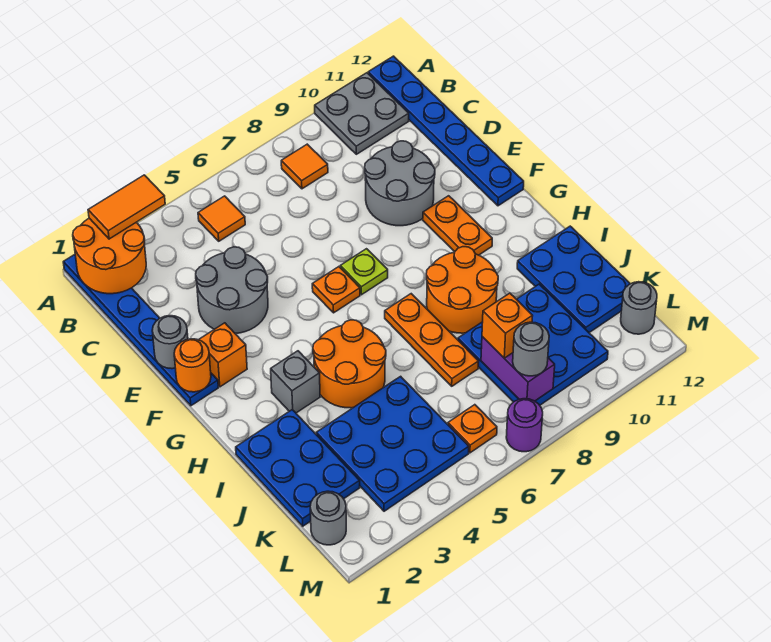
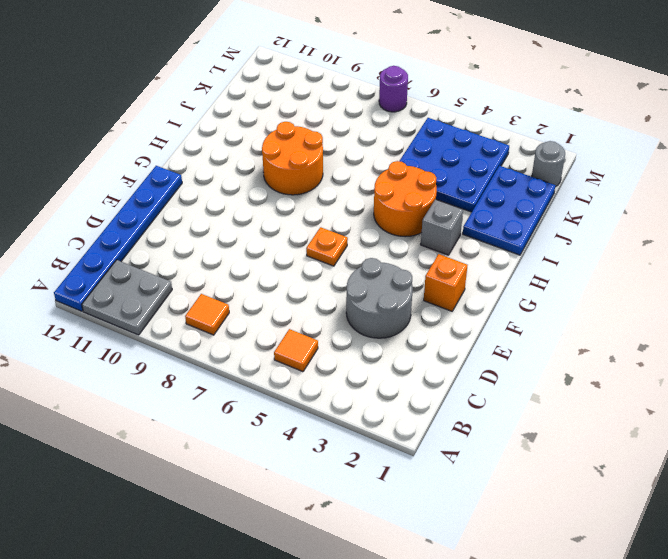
none -> blue plate A1:F1 level 1
none -> grey round brick D9:E10 level 1
none -> lime plate F7 level 1
none -> orange plate F10:G10 level 1

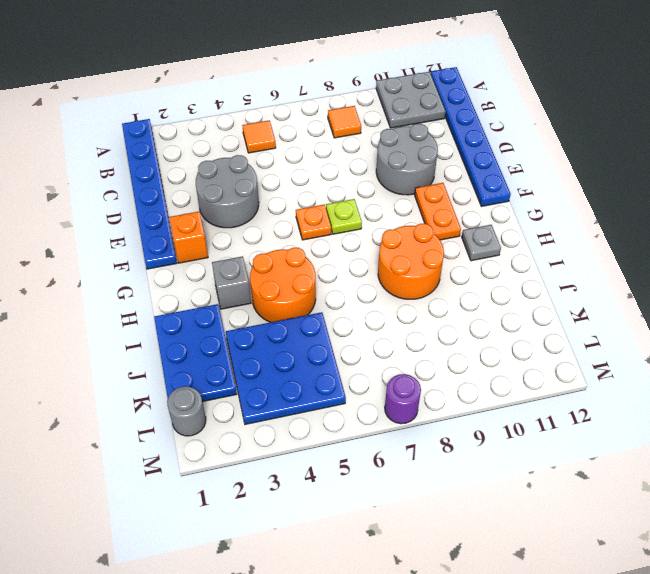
grey plate H11 level 1 -> none
none -> orange plate H7:J7 level 1
none -> blue plate I11:K12 level 1
none -> blue plate J8:L10 level 1
none -> orange plate L6 level 1

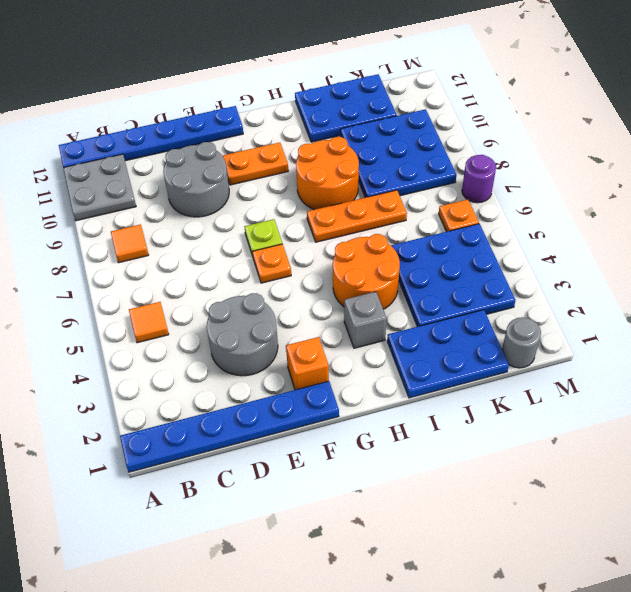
none -> grey round brick L12 level 1
none -> orange round brick A1:B2 level 2
none -> grey round brick E1 level 2
none -> orange round brick F1 level 2

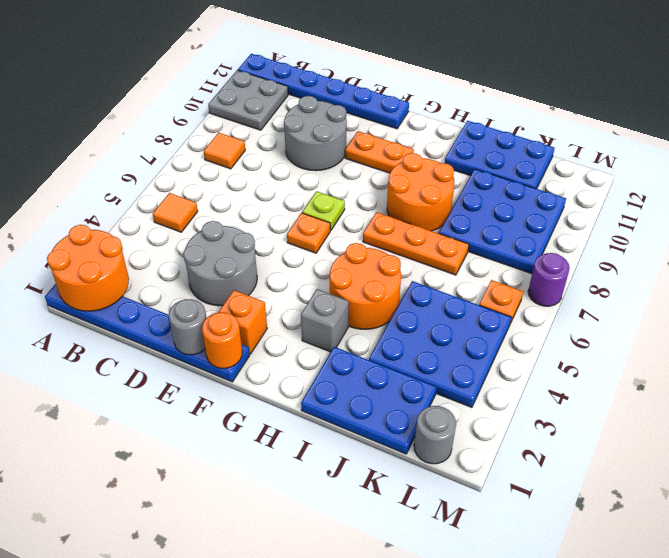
none -> grey round brick L12 level 1
none -> purple brick K8:L8 level 2
none -> orange tile A2:A3 level 3
none -> orange brick K8 level 3

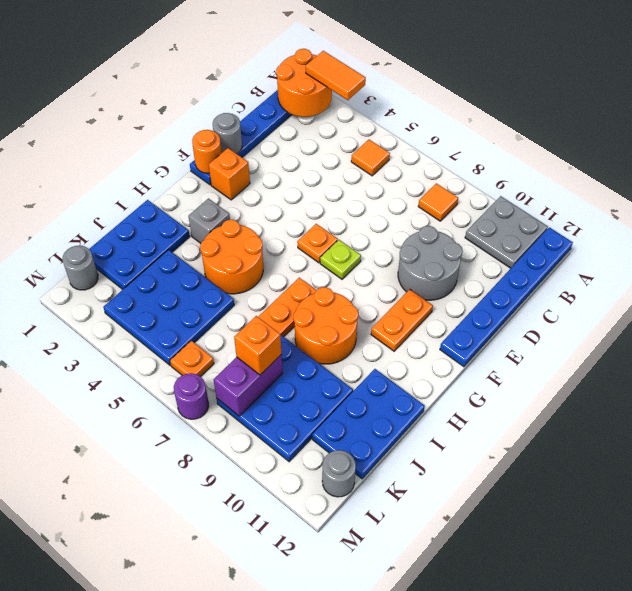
none -> grey round brick D3:E4 level 1
none -> grey round brick L8 level 3

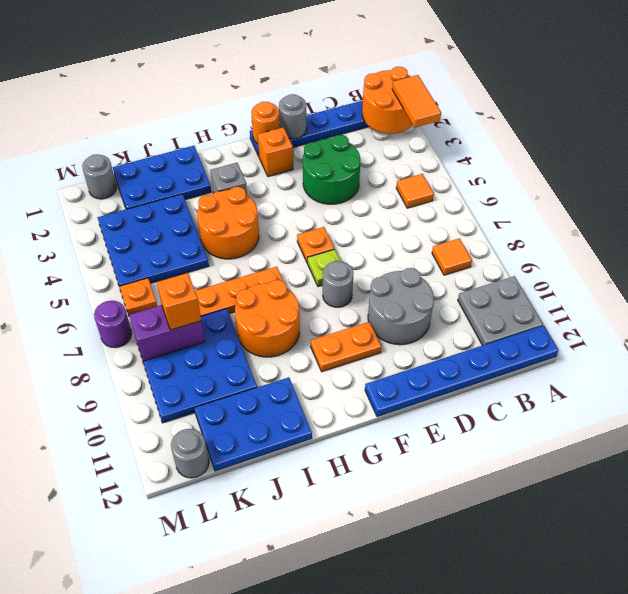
green round brick D3:E4 level 1 -> grey round brick D3:E4 level 1
grey round brick F8 level 1 -> grey round brick L8 level 3

